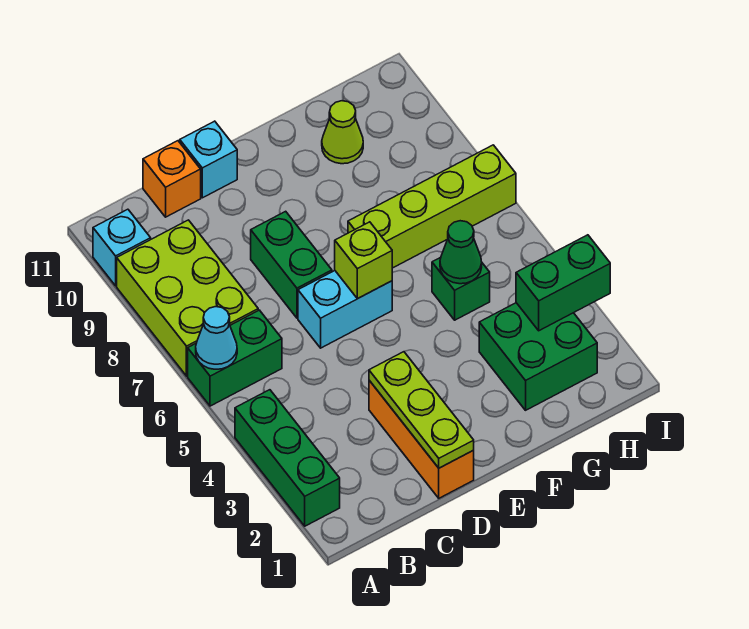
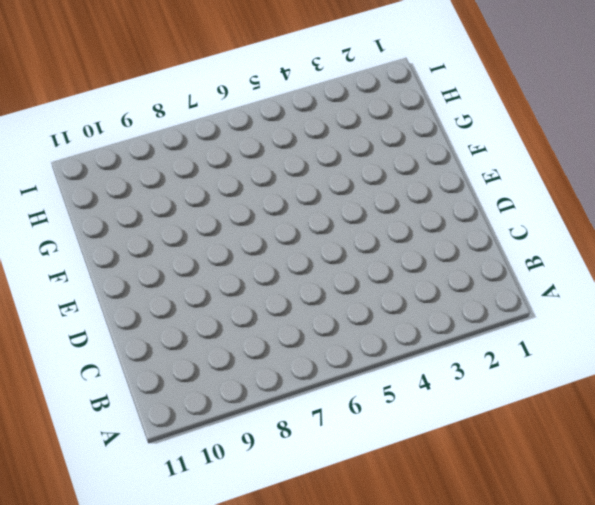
none -> green brick A2:A4 level 1
none -> green brick A6:B6 level 1
none -> lime brick A7:B9 level 1

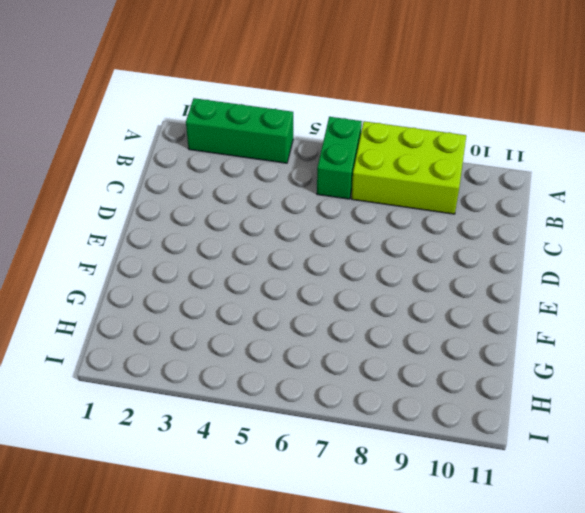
none -> cyan brick A10 level 1
none -> orange brick C11 level 1
none -> orange brick D1:D3 level 1

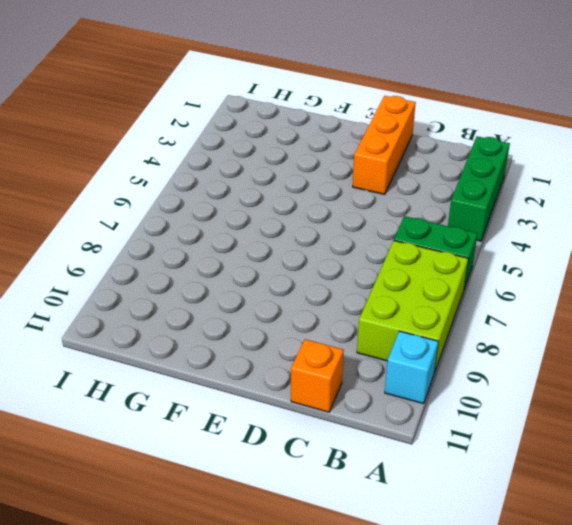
none -> cyan brick D6:E6 level 1
none -> green brick D7:D8 level 1
none -> cyan brick D11 level 1

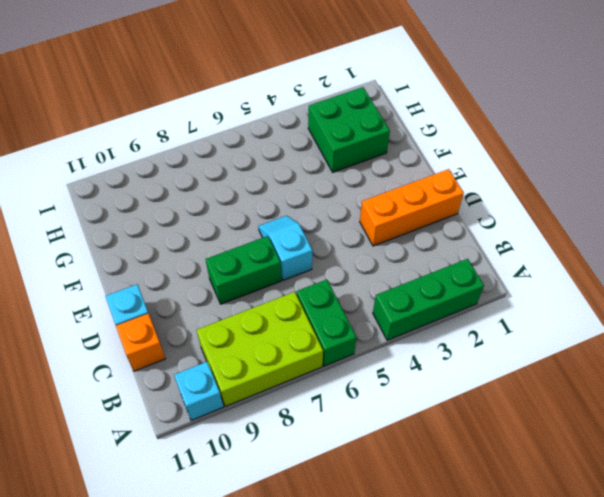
cyan slope D6:E6 level 1 top D -> cyan brick D6:E6 level 1
none -> lime brick F7:I7 level 1
none -> green brick G5 level 1
none -> lime cone G10 level 1

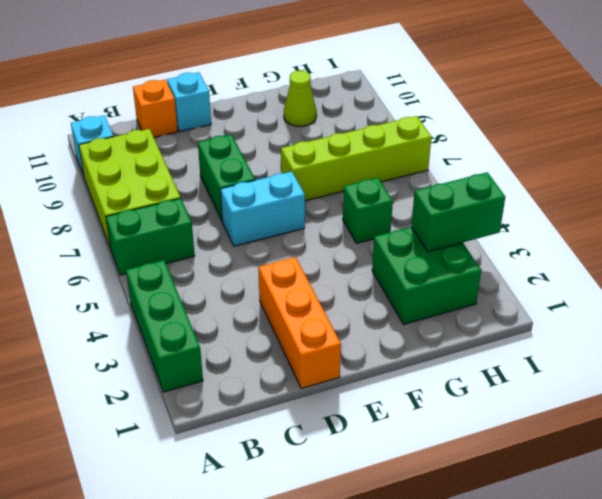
none -> cyan cone A6 level 2
none -> lime plate D1:D3 level 2
none -> lime brick E6 level 2

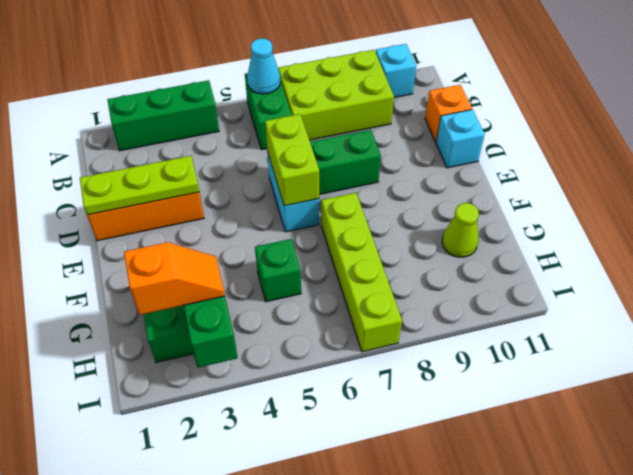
lime brick D6:E6 level 2 -> lime brick E6 level 2
orange slope H2:H3 level 3 top 2 -> none
none -> green cone G5 level 2

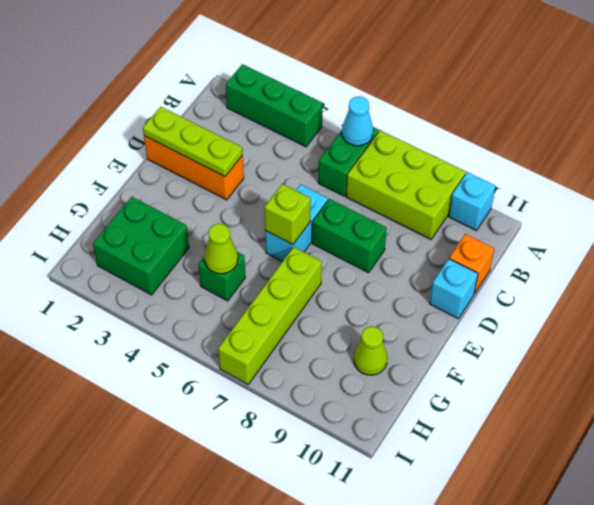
lime cone G5 level 2 -> green cone G5 level 2
none -> green brick H3:I3 level 2

